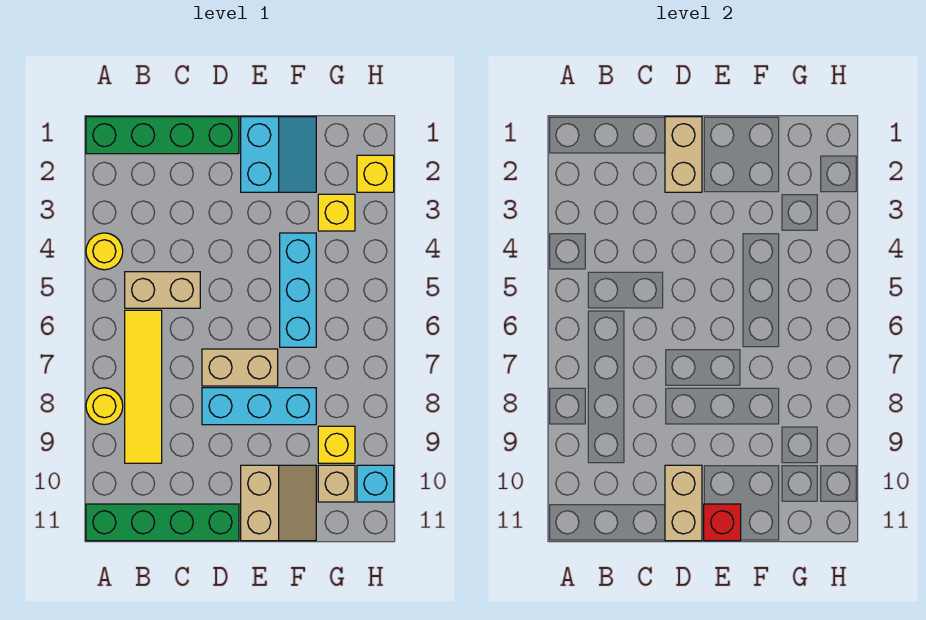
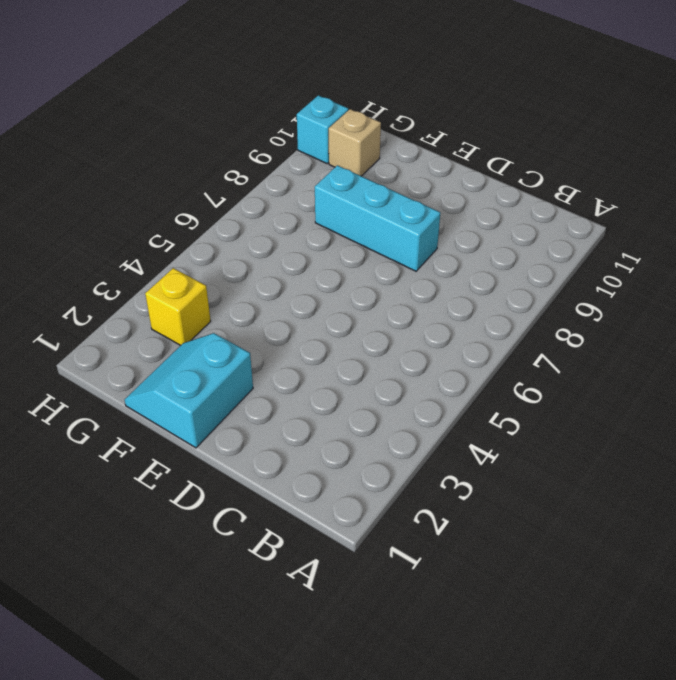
none -> green brick A1:D1 level 1
none -> yellow round brick A4 level 1
none -> yellow round brick A8 level 1

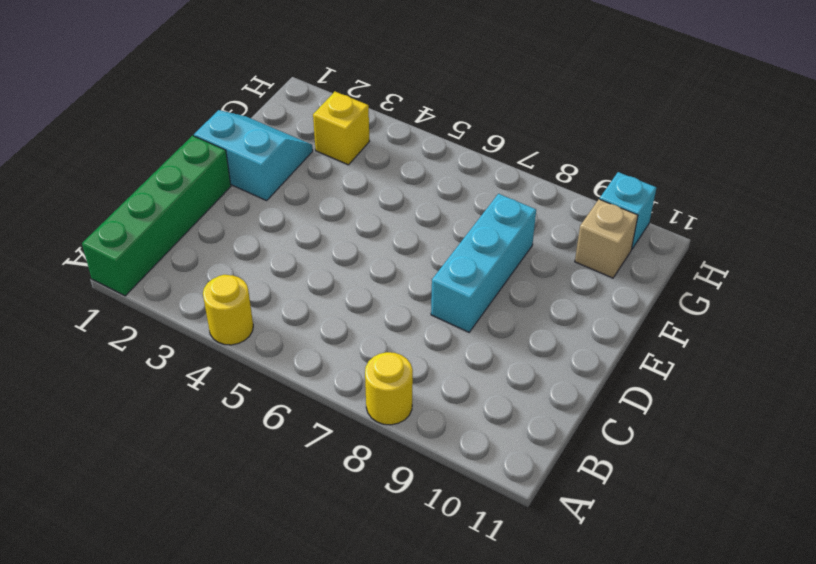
none -> green brick A11:D11 level 1
none -> tan brick B5:C5 level 1
none -> yellow tile B6:B9 level 1

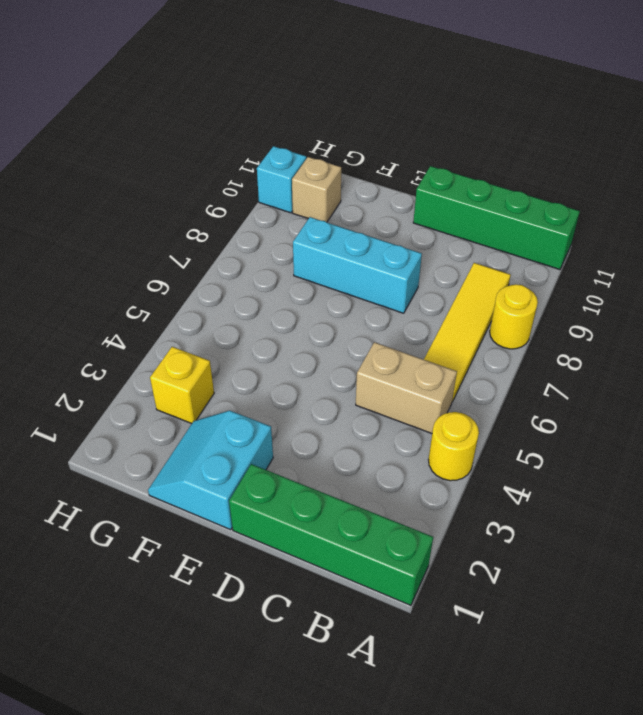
none -> tan brick D7:E7 level 1
none -> tan slope E10:F11 level 1 top E
none -> cyan brick F4:F6 level 1

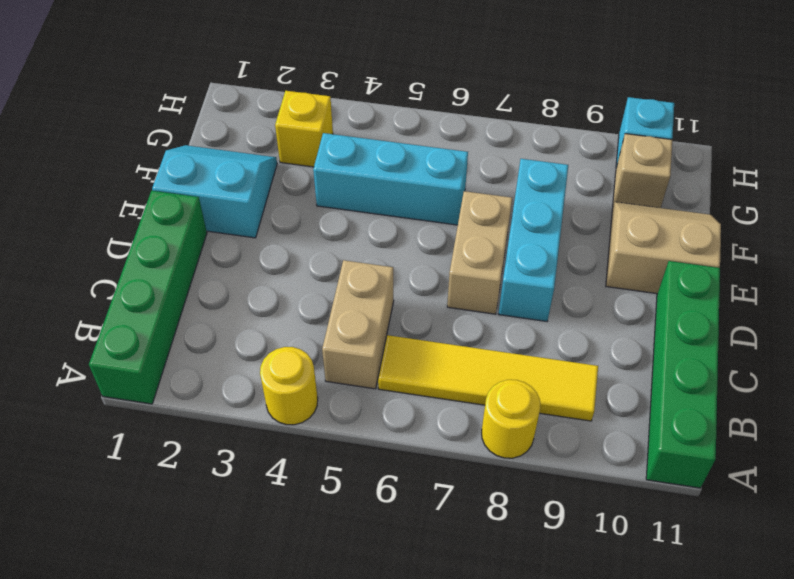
none -> yellow brick G9 level 1
none -> yellow brick H2 level 1
none -> tan brick D1:D2 level 2

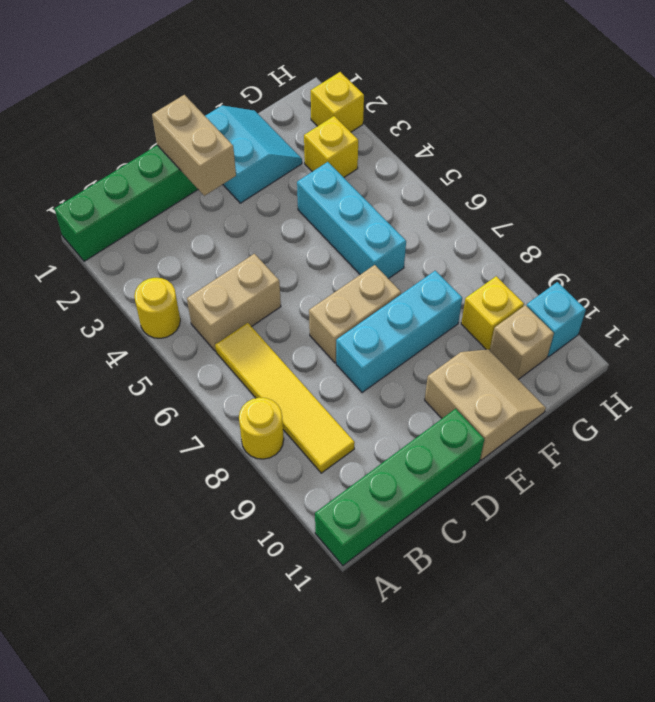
none -> tan brick D10:D11 level 2
none -> red brick E11 level 2

